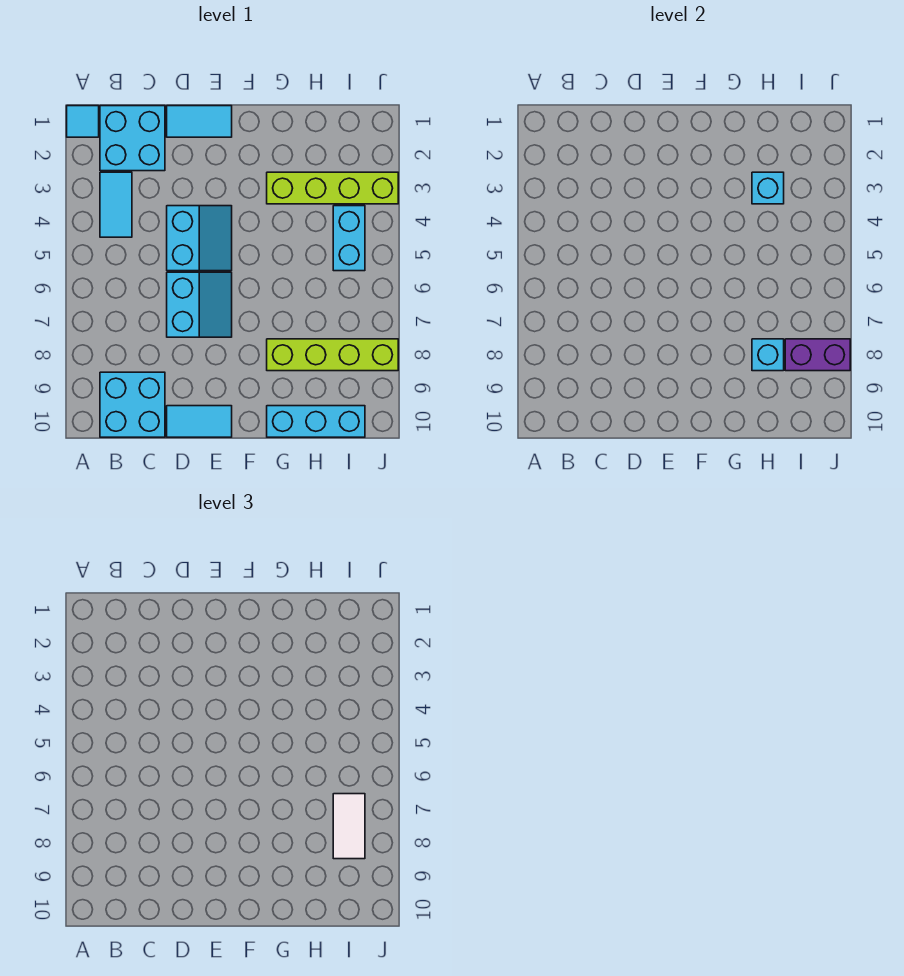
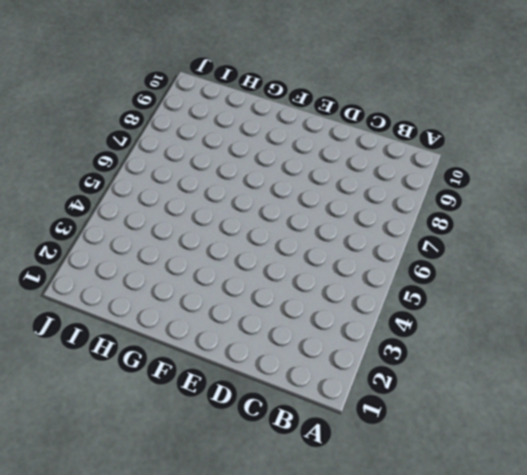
none -> cyan tile A1 level 1
none -> cyan brick B1:C2 level 1
none -> cyan tile B3:B4 level 1

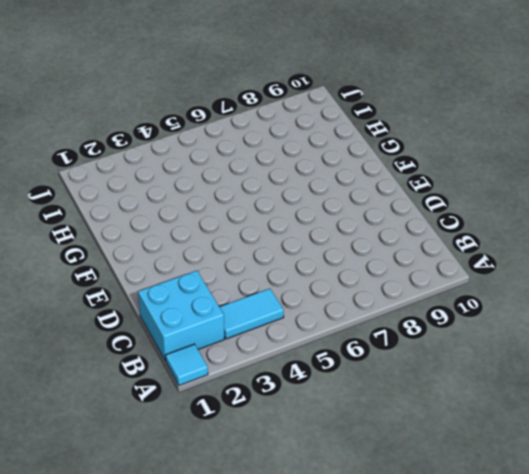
none -> cyan brick B9:C10 level 1
none -> cyan tile D1:E1 level 1
none -> cyan slope D4:E5 level 1 top D

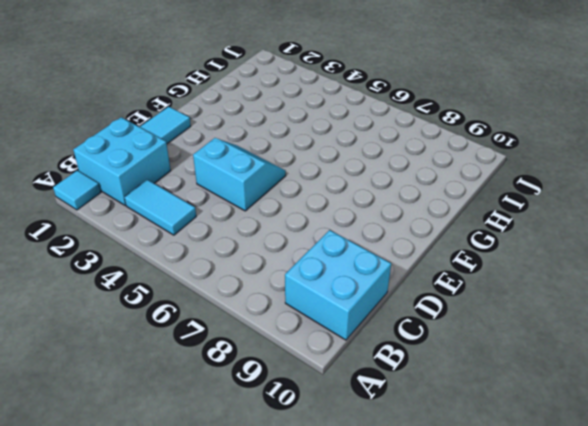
none -> cyan slope D6:E7 level 1 top D
none -> cyan tile D10:E10 level 1
none -> lime brick G3:J3 level 1

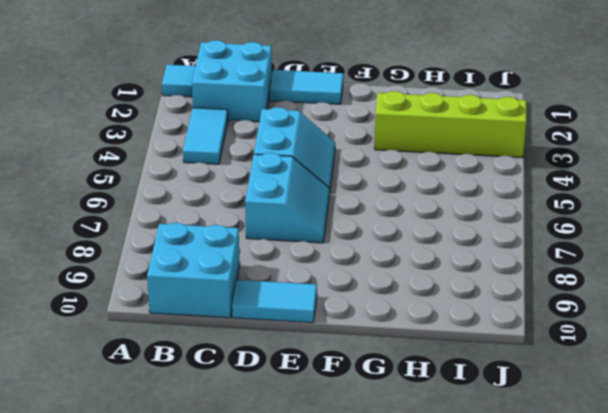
none -> lime brick G8:J8 level 1
none -> cyan brick G10:I10 level 1
none -> cyan brick I4:I5 level 1

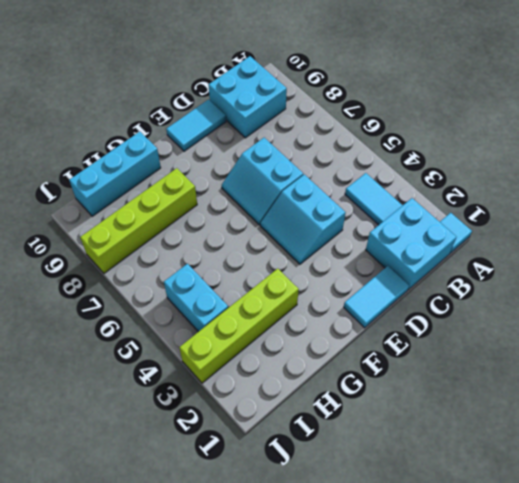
none -> cyan brick H3 level 2
none -> cyan brick H8 level 2
none -> purple brick I8:J8 level 2

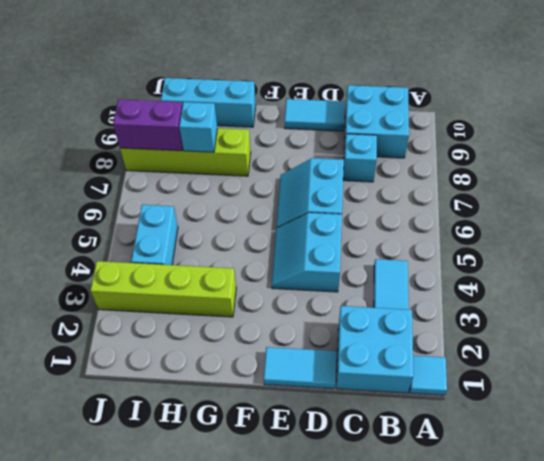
cyan brick C8 level 1 -> cyan brick H3 level 2
none -> white tile I7:I8 level 3

